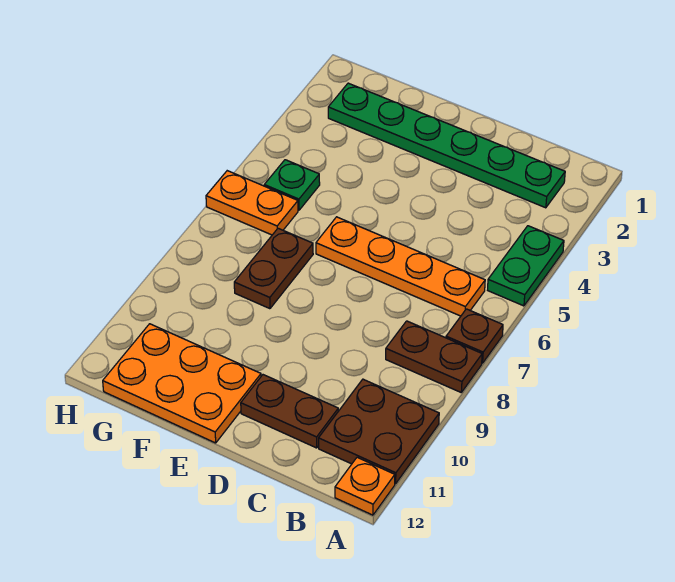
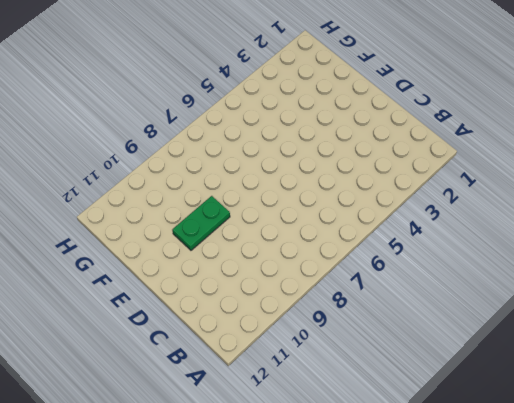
green plate E9:E10 level 1 -> green plate A4:A5 level 1
none -> brown plate A7 level 1
none -> brown plate A8:B8 level 1
none -> brown plate A10:B11 level 1

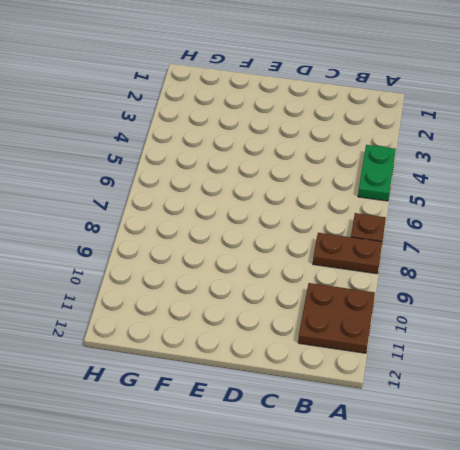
none -> orange plate A12 level 1
none -> green plate B2:G2 level 1
none -> orange plate B6:E6 level 1

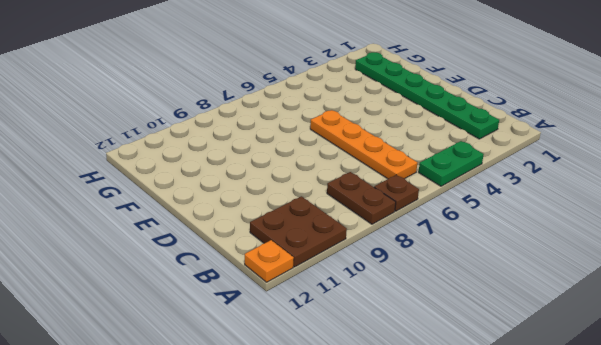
none -> brown plate C11:D11 level 1
none -> orange plate E11:G12 level 1
none -> brown plate F7:F8 level 1

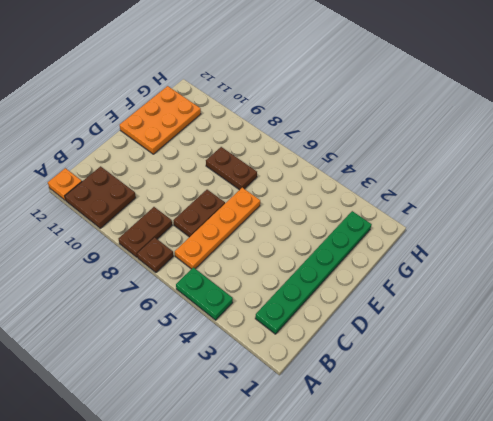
brown plate C7:D7 level 1 -> brown plate C11:D11 level 1
none -> green plate G5 level 1
none -> orange plate G6:H6 level 1

